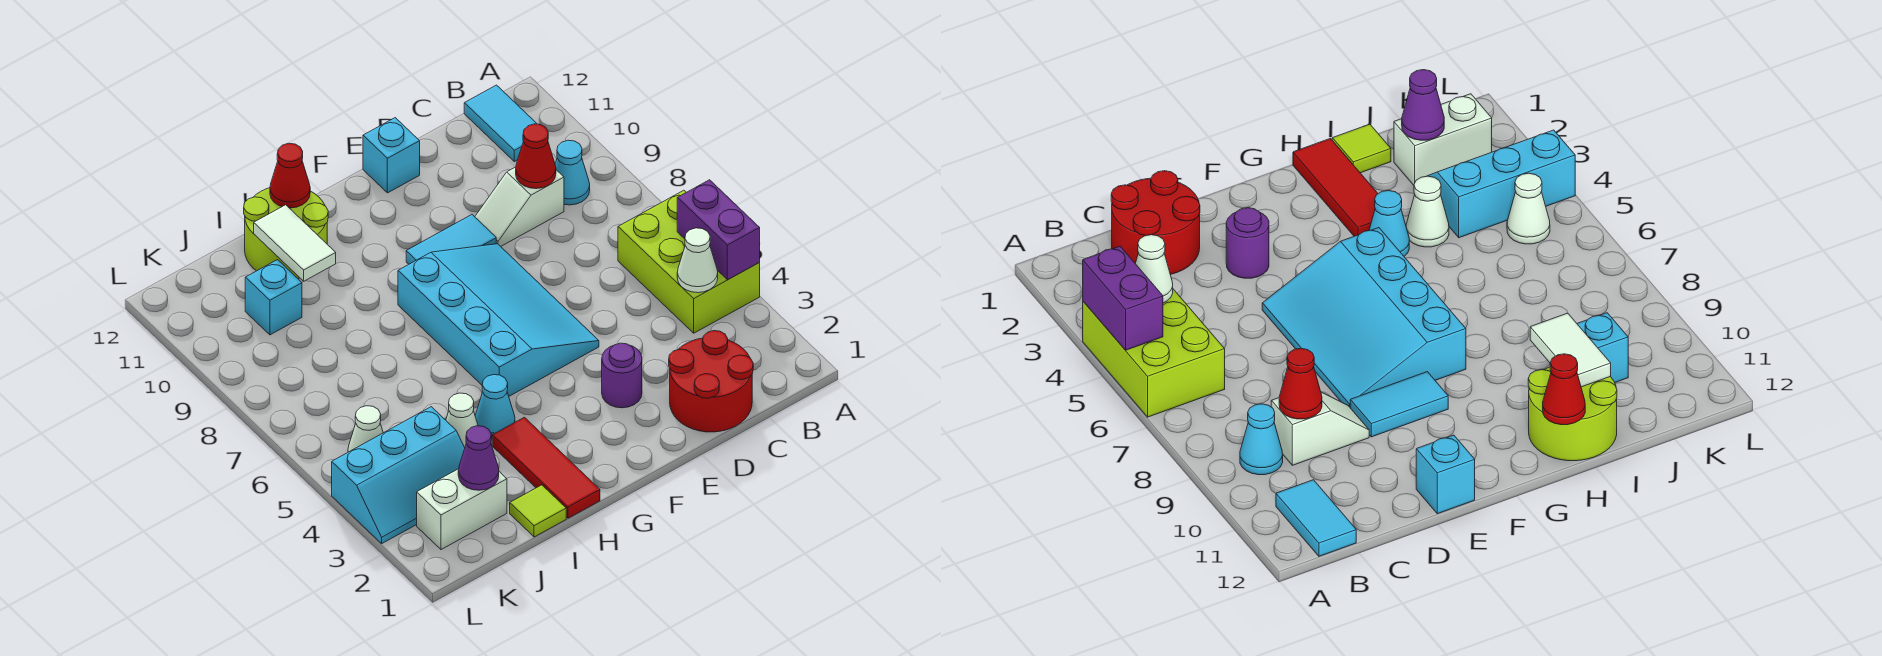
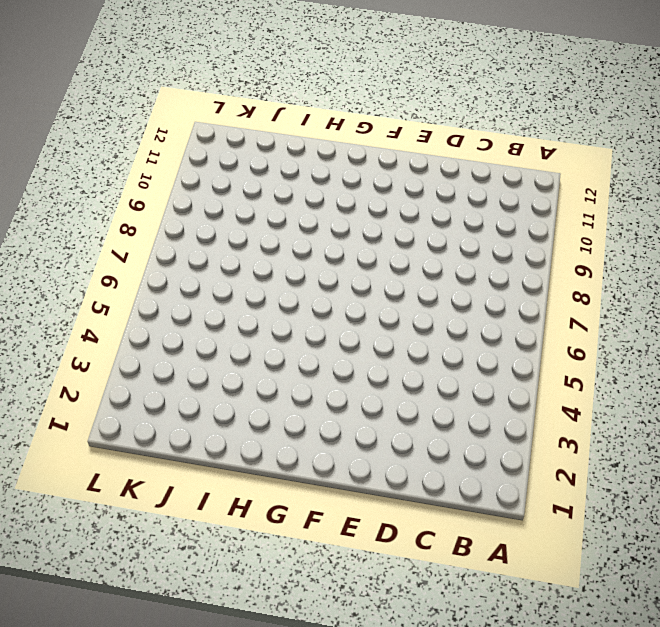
none -> lime brick A4:B6 level 1
none -> cyan cone B9 level 1
none -> cyan tile B11:B12 level 1

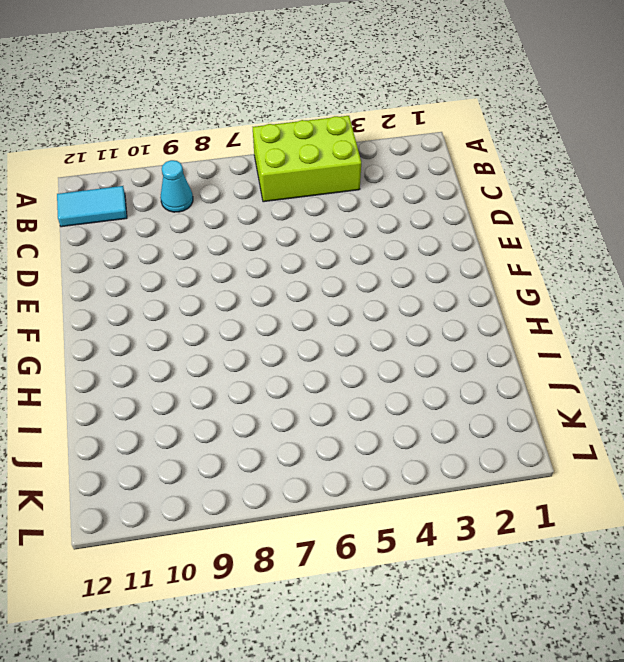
none -> red round brick C1:D2 level 1
none -> white slope C9:D9 level 1 top C
none -> purple round brick E3 level 1

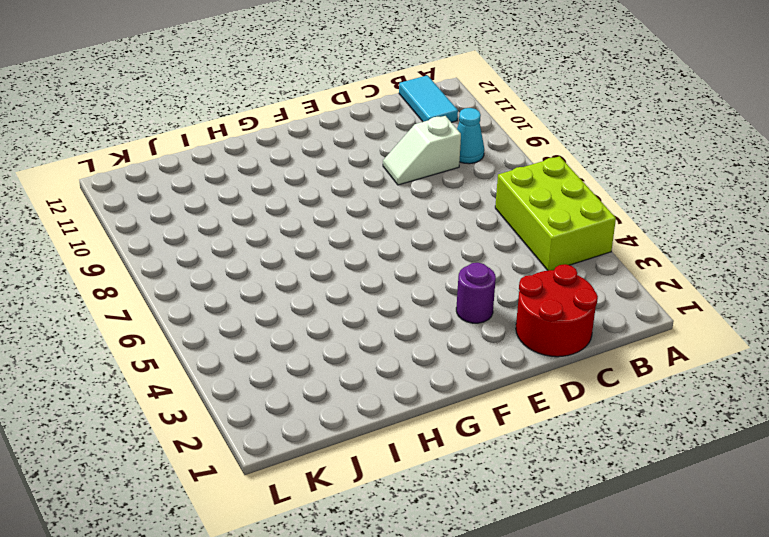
none -> cyan slope E5:G8 level 1 top G
none -> cyan tile E9:F9 level 1
none -> cyan brick E12 level 1

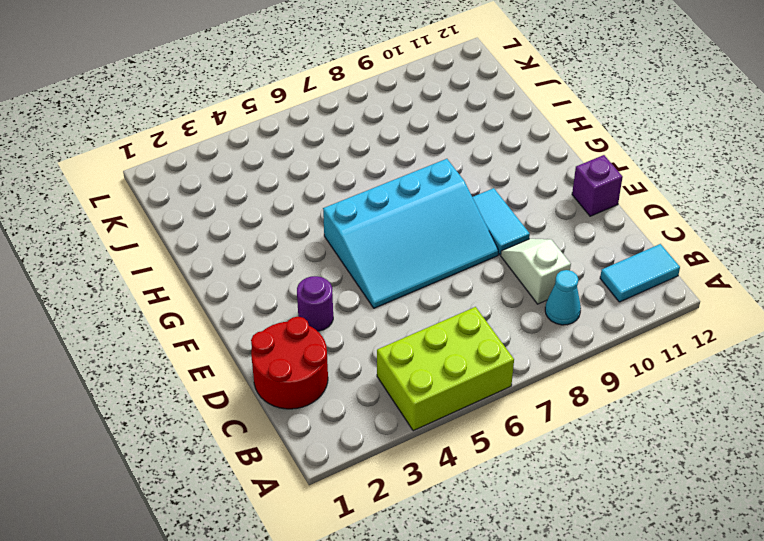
purple brick E12 level 1 -> cyan brick E12 level 1
none -> red tile H1:H3 level 1
none -> cyan cone H4 level 1
none -> lime round brick H11:I12 level 1

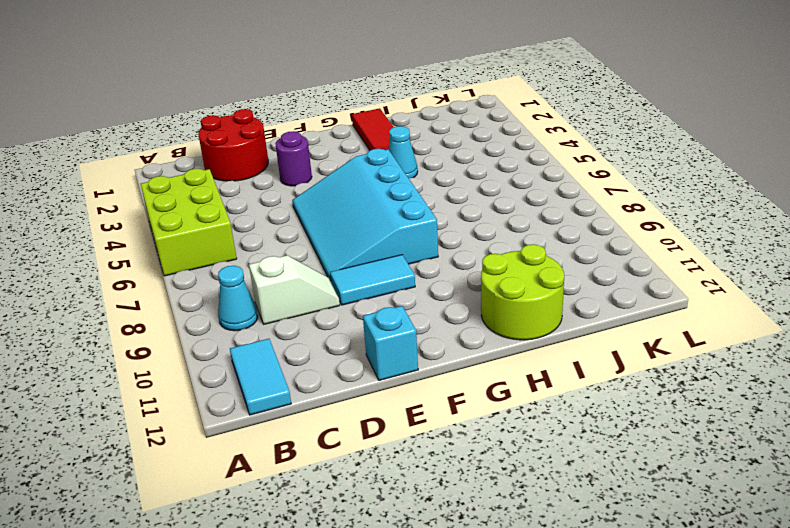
none -> lime tile I1 level 1
none -> white cone I4 level 1
none -> white brick J2:K2 level 1

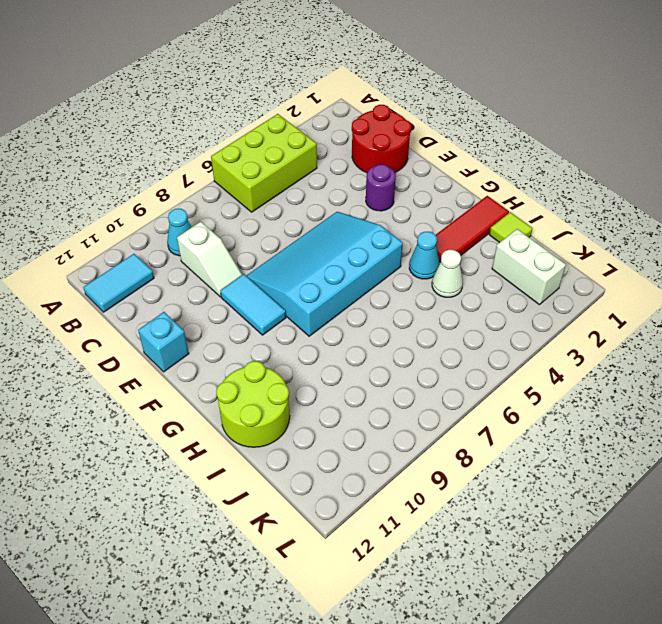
none -> cyan slope J3:L4 level 1 top 4
none -> cyan brick J10 level 1
none -> white cone K5 level 1

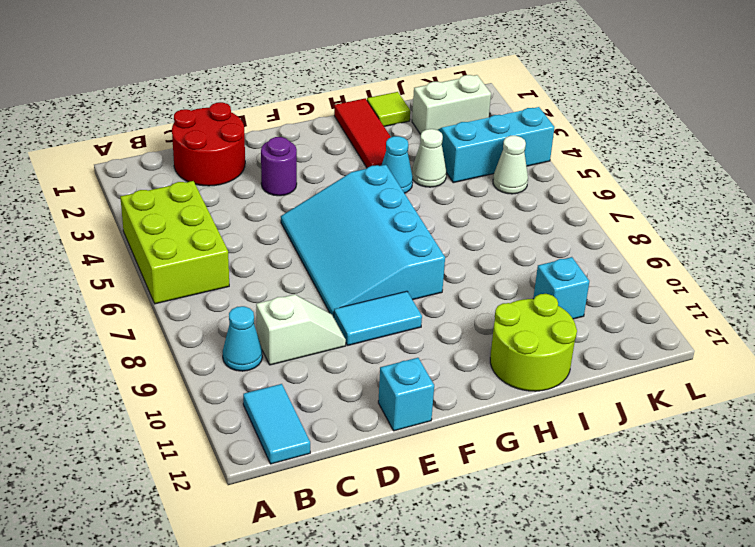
none -> purple brick A4:A5 level 2
none -> white cone B4 level 2
none -> red cone C9 level 2

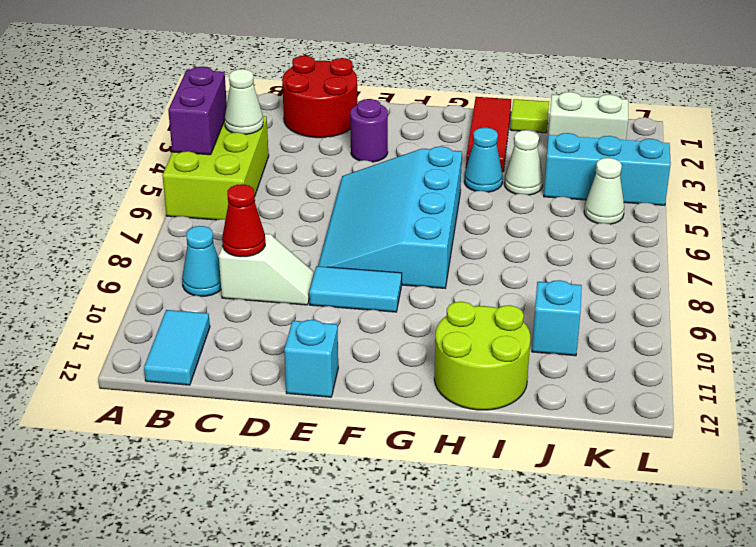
none -> red cone H12 level 2
none -> white tile I10:I11 level 2
none -> purple cone J2 level 2

